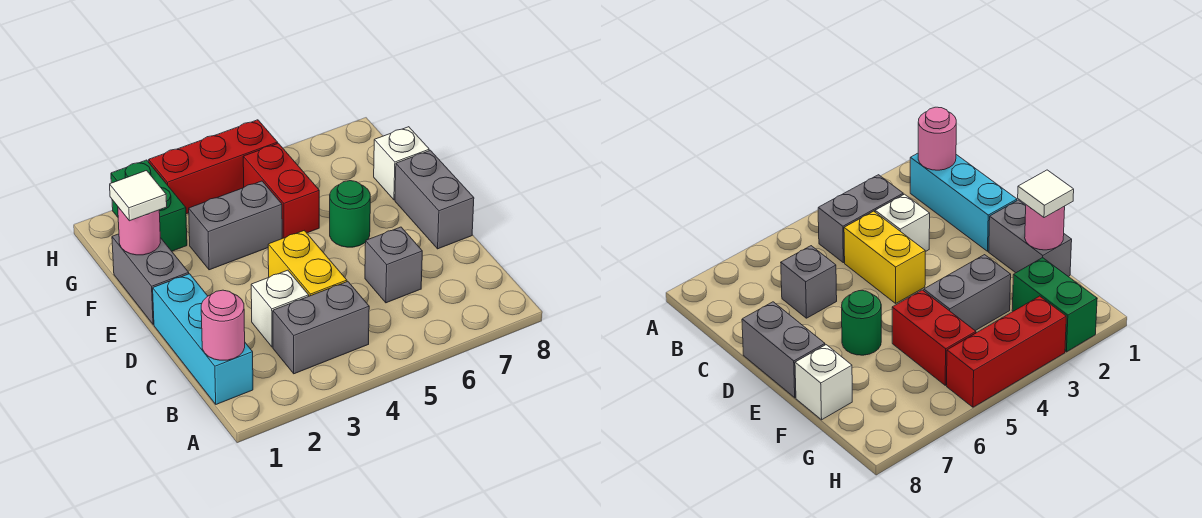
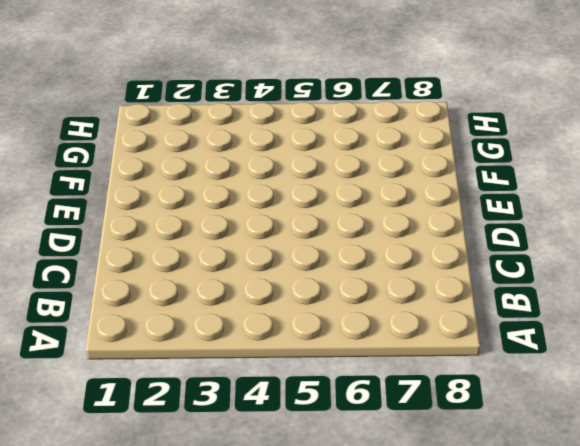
none -> cyan brick B1:D1 level 1
none -> grey brick B3:B4 level 1
none -> white brick C3 level 1

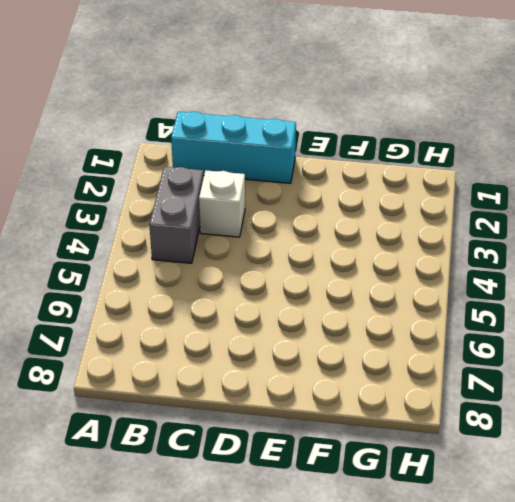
none -> yellow brick C4:D4 level 1
none -> grey brick C6 level 1
none -> grey brick D8:E8 level 1

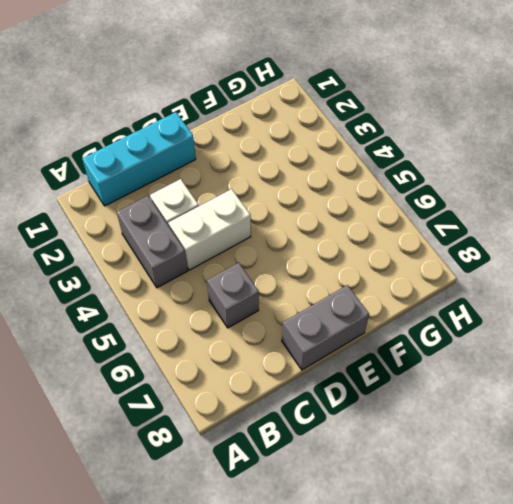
white brick C4:D4 level 1 -> yellow brick C4:D4 level 1
none -> grey brick E1:F1 level 1
none -> green round brick E6 level 1
none -> grey brick F3:F4 level 1

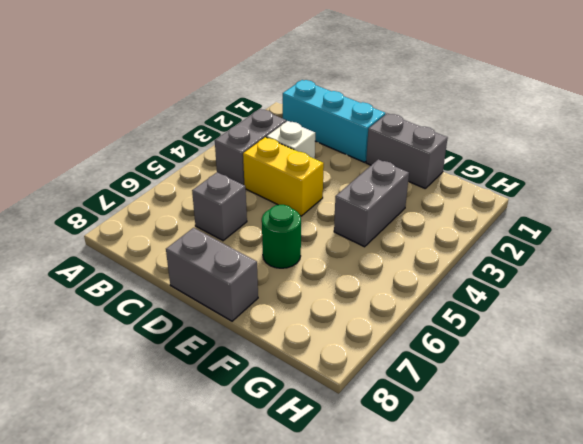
none -> red brick F5:G5 level 1
none -> white brick F8 level 1
none -> green brick G2:H2 level 1

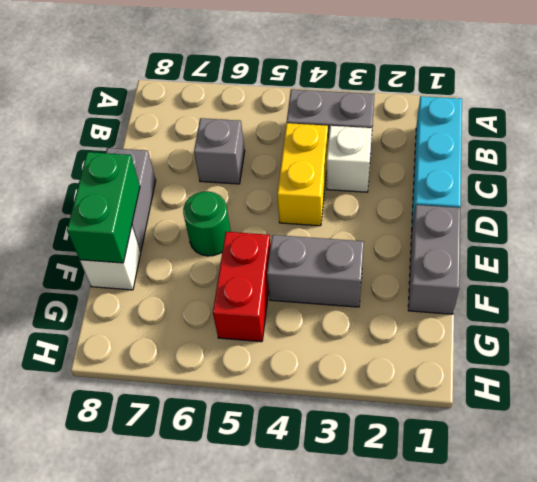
green brick E8:F8 level 2 -> green brick G2:H2 level 1
none -> red brick H3:H5 level 1
none -> pink round brick B1 level 2
none -> pink round brick F1 level 2

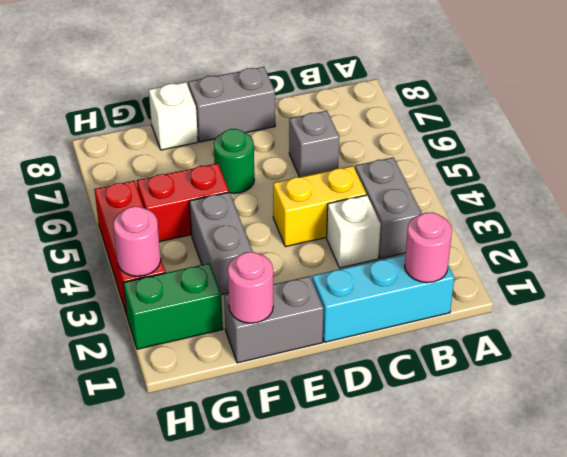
pink round brick H3 level 2 -> none
none -> white tile F1 level 3

